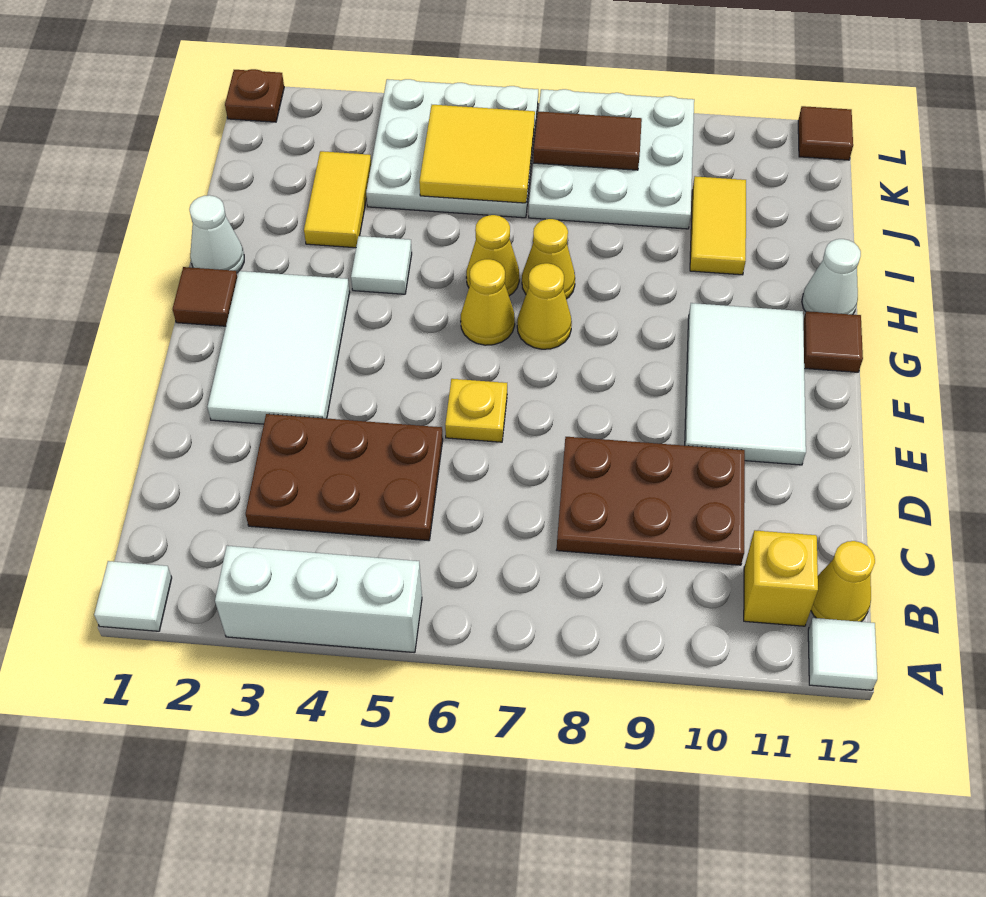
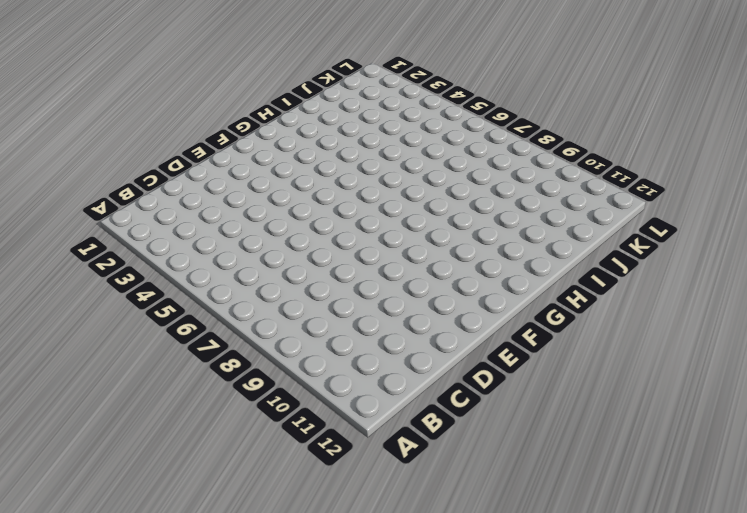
none -> white tile A1 level 1
none -> white brick A3:A5 level 1
none -> white tile A12 level 1

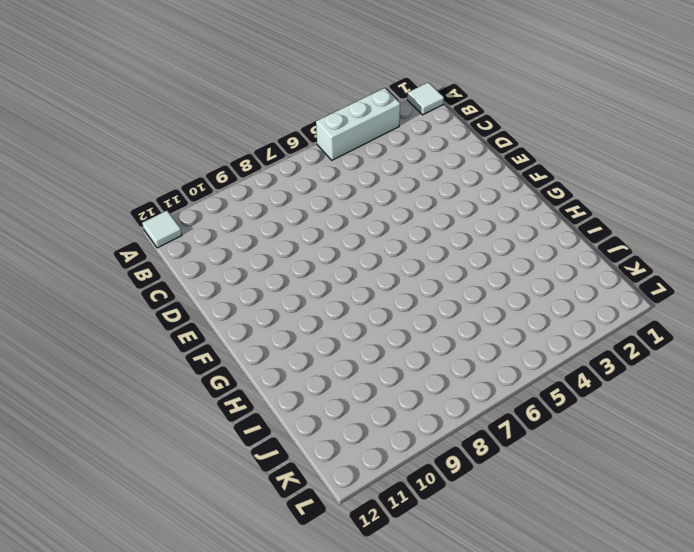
none -> yellow brick B11 level 1
none -> yellow cone B12 level 1
none -> brown plate C3:D5 level 1

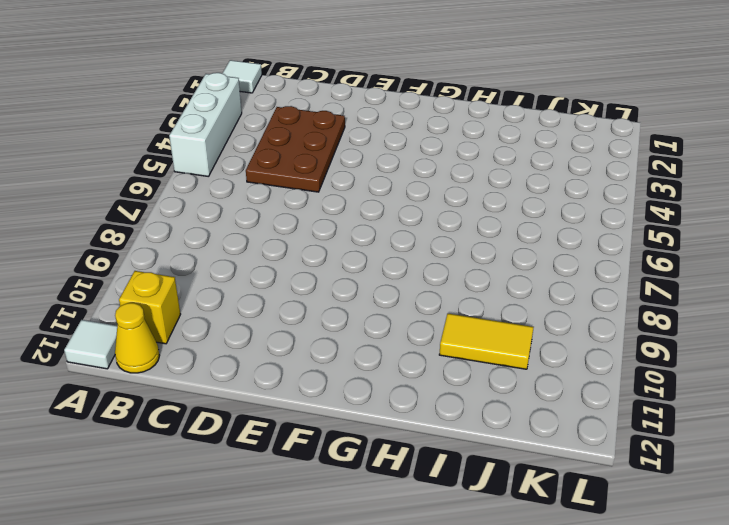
none -> brown plate C8:D10 level 1
none -> white tile E2:G3 level 1
none -> yellow plate E6 level 1

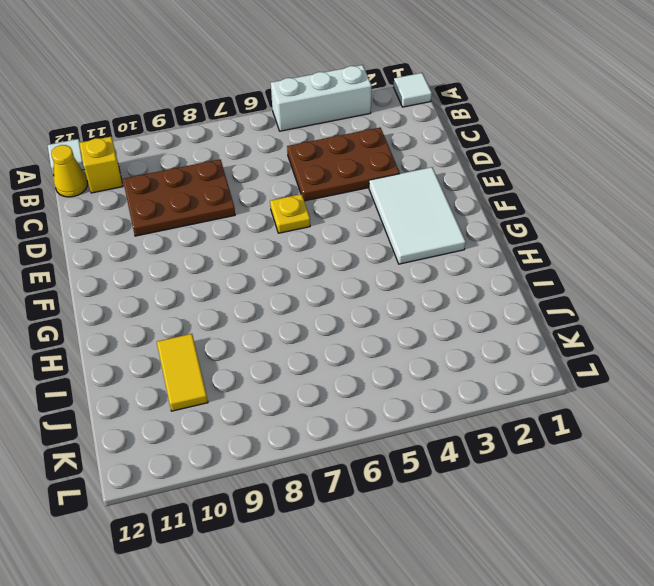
none -> white tile E10:G11 level 1
none -> brown tile G1 level 1
none -> yellow cone G6 level 1

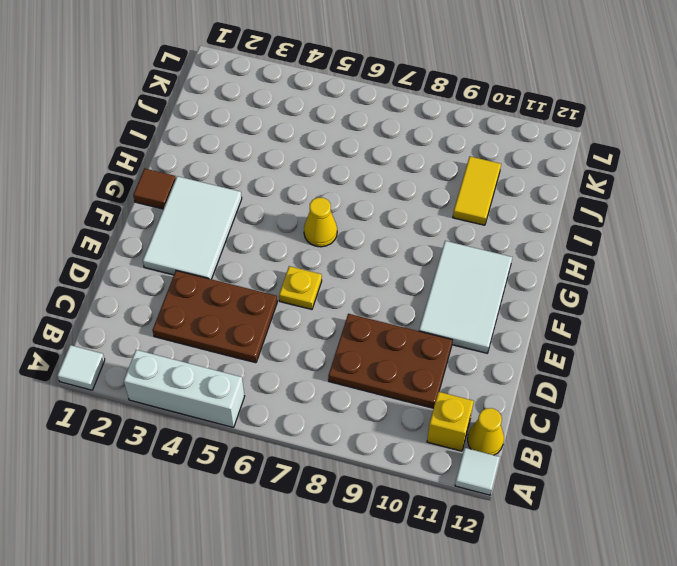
none -> yellow cone G7 level 1
none -> brown tile G12 level 1
none -> white cone H1 level 1

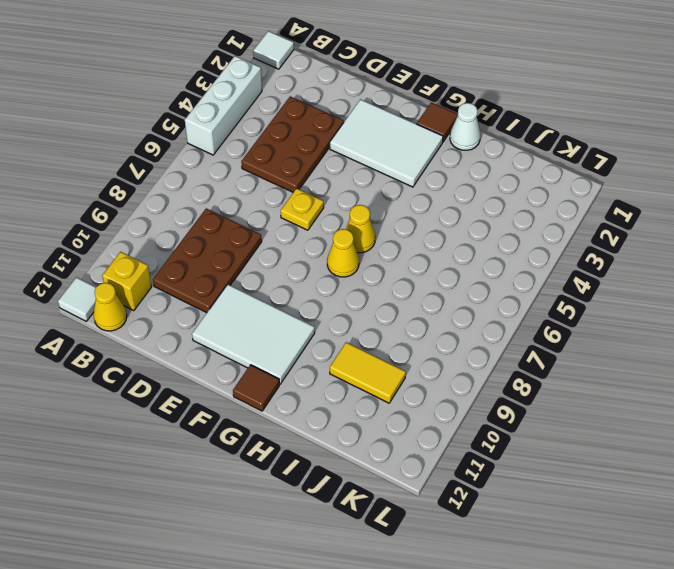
none -> white tile H4 level 1
none -> yellow cone H6 level 1
none -> yellow cone H7 level 1

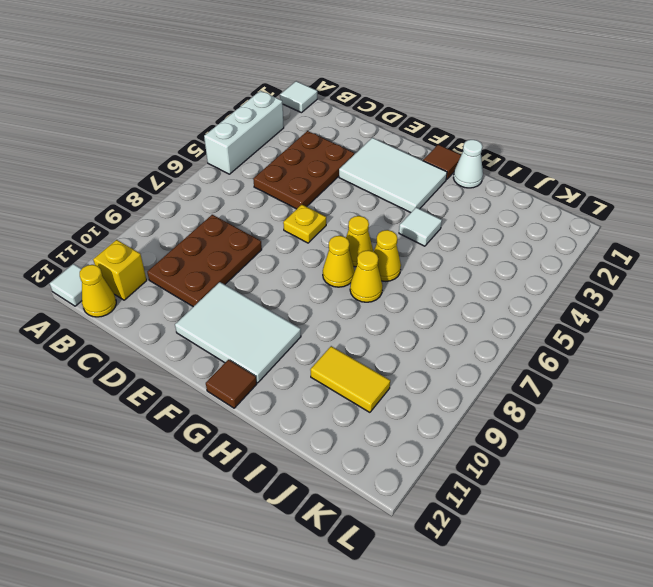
none -> white cone H12 level 1
none -> yellow tile I3:J3 level 1
none -> white plate J4:L6 level 1

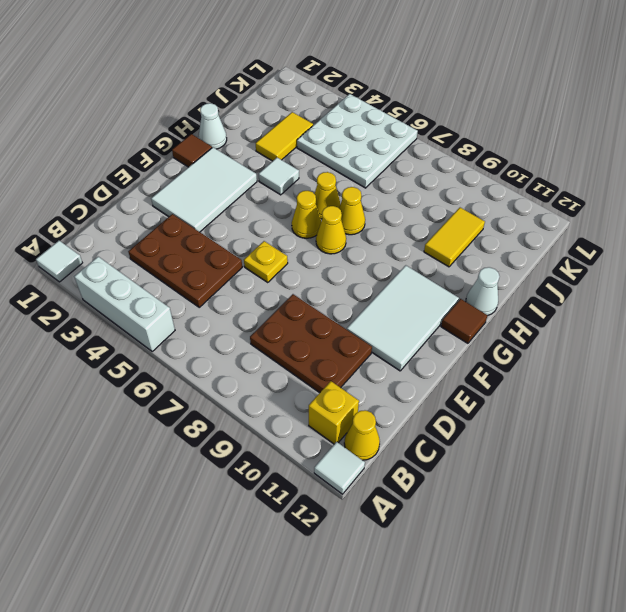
none -> white plate J7:L9 level 1
none -> brown plate L1 level 1
none -> brown tile L12 level 1

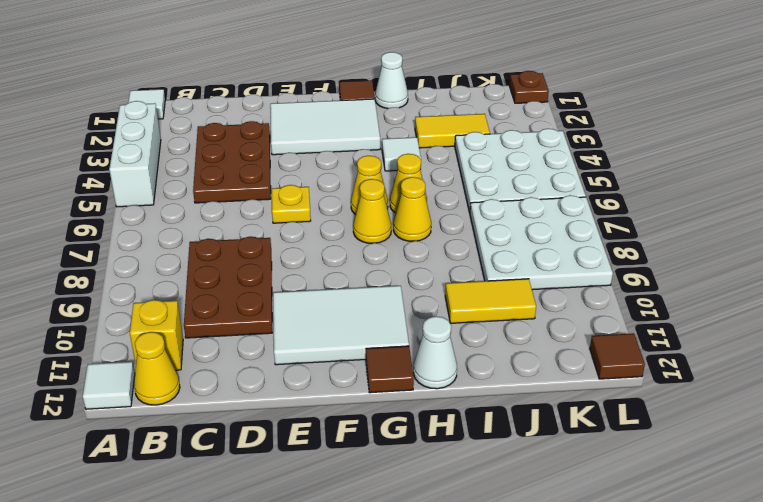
none -> yellow tile J5:K6 level 2
none -> brown tile K7:K8 level 2

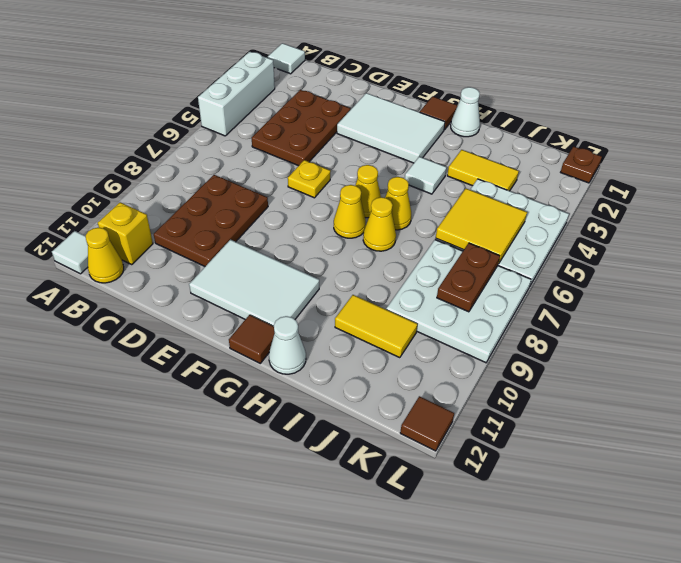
brown plate K7:K8 level 2 -> brown tile K7:K8 level 2

